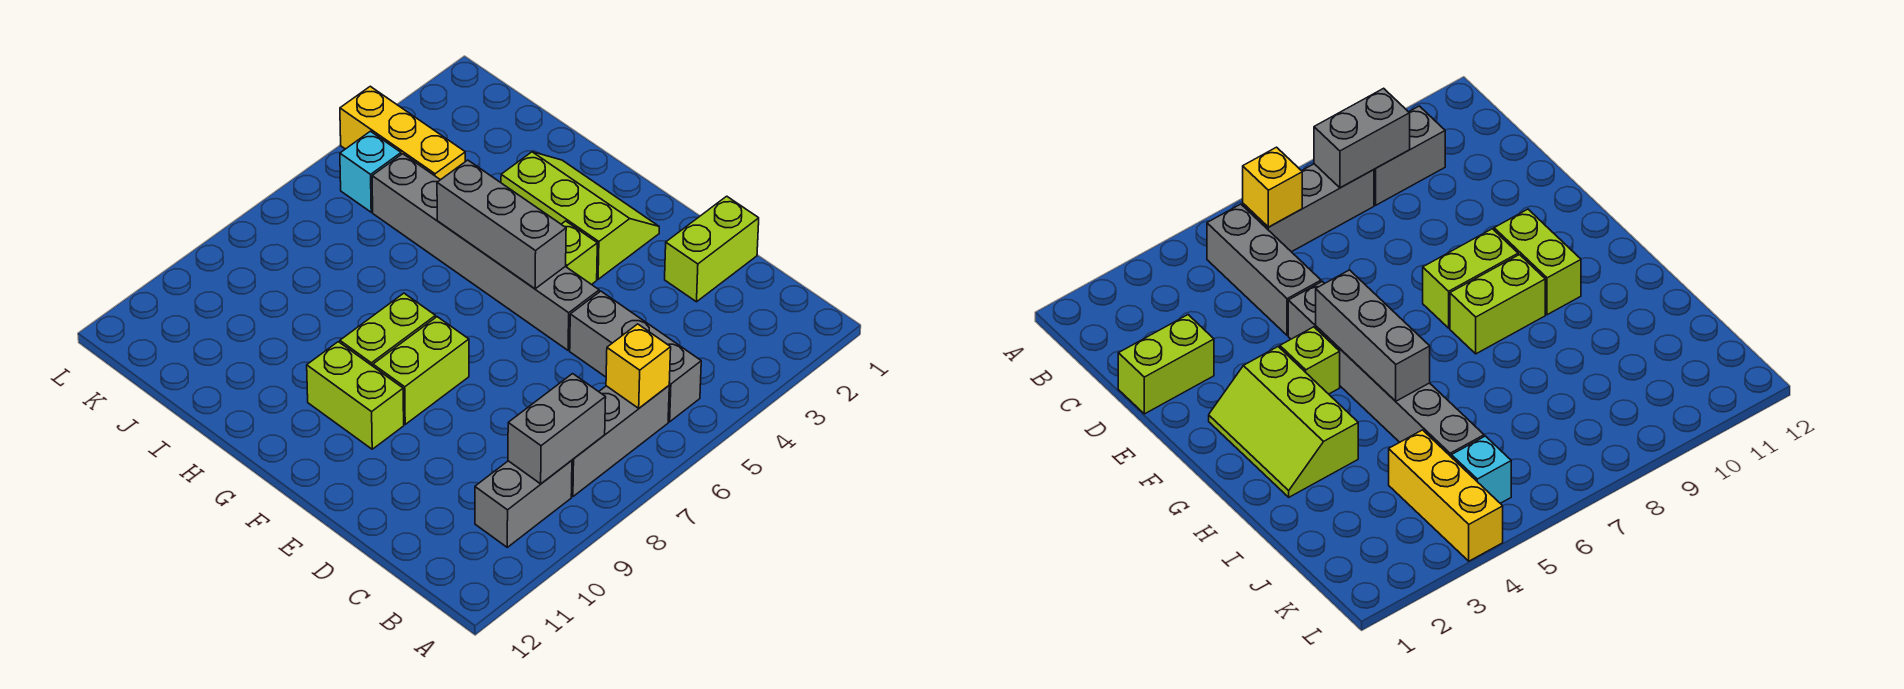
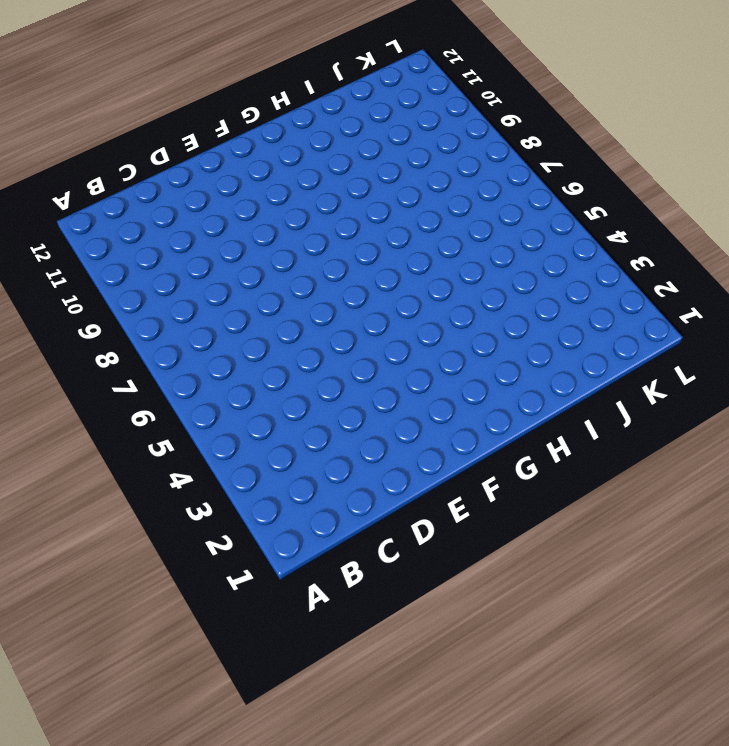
none -> grey brick B5:D5 level 1
none -> grey brick B6:B8 level 1
none -> grey brick B9:B10 level 1

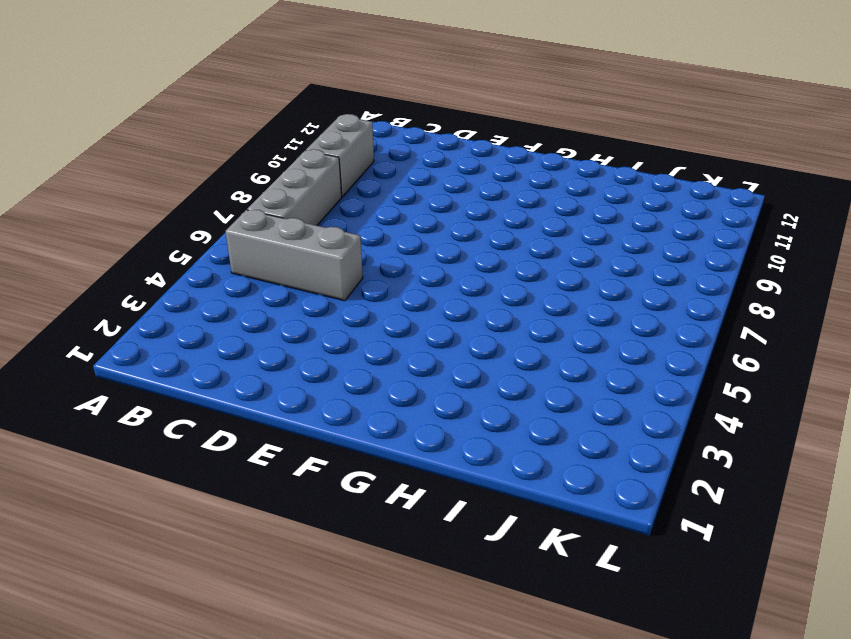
none -> lime brick D1:D2 level 1
none -> grey brick E5:J5 level 1
none -> lime slope F2:H3 level 1 top 3

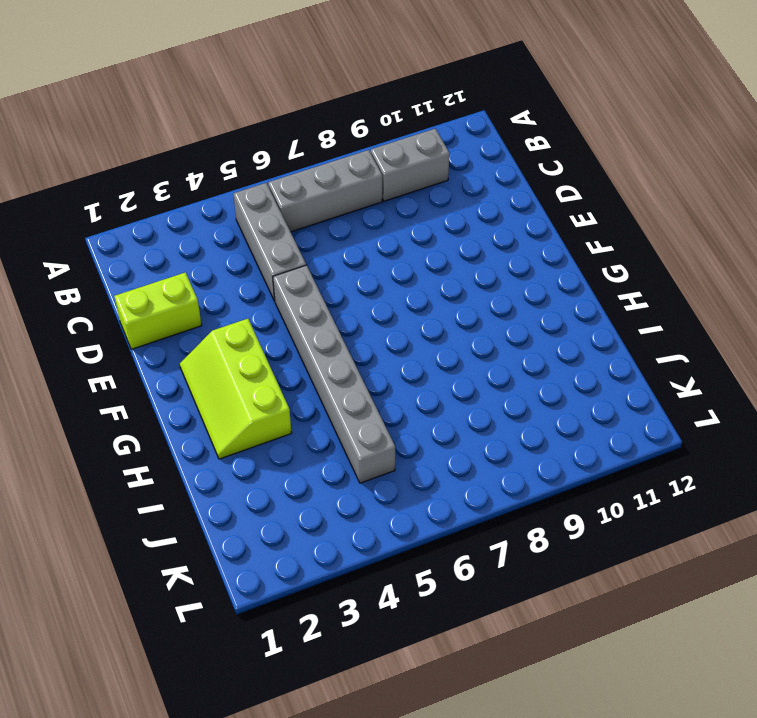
none -> lime brick F4 level 1
none -> lime brick F8:F9 level 1
none -> lime brick F10:G10 level 1

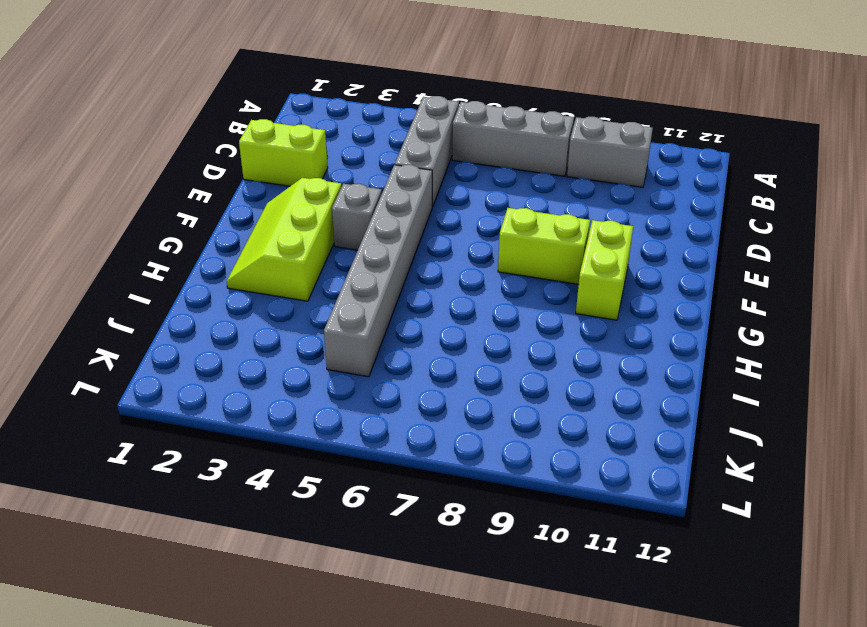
grey brick F4 level 1 -> lime brick F4 level 1
none -> lime brick G8:G9 level 1
none -> yellow brick J4:L4 level 1
none -> cyan brick K5 level 1

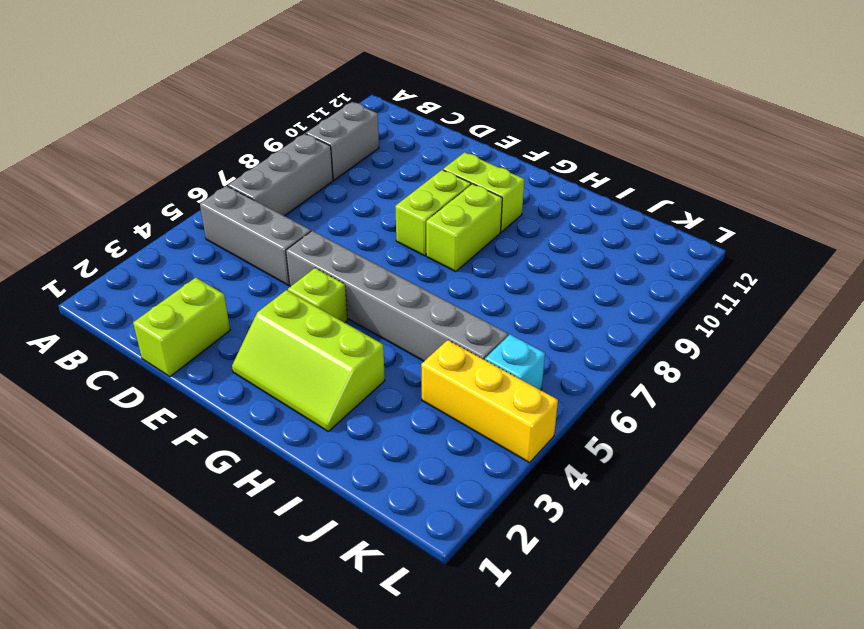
none -> yellow brick B6 level 2
none -> grey brick B8:B9 level 2
none -> grey brick F5:H5 level 2

